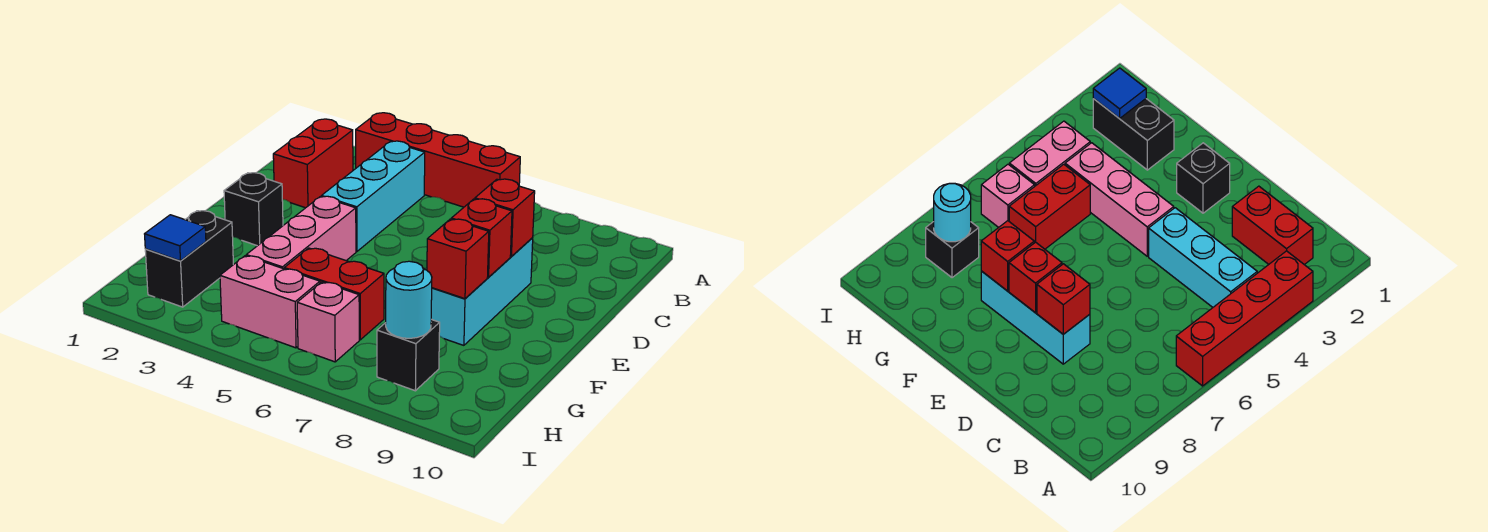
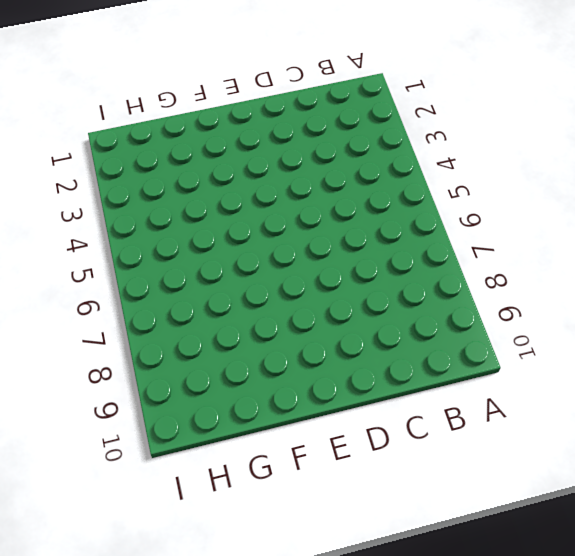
none -> red brick A3:A6 level 1
none -> red brick B2:C2 level 1
none -> cyan brick B4:D4 level 1

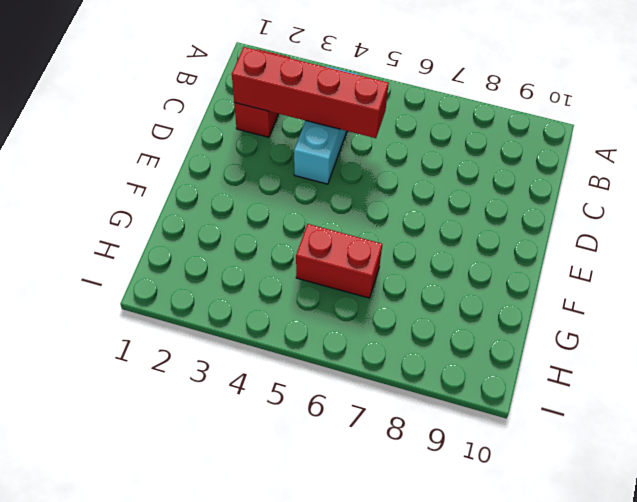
red brick C2:C5 level 2 -> red brick A3:A6 level 1
none -> cyan brick D8:F8 level 1
none -> black brick E2 level 1
none -> pink brick E4:G4 level 1

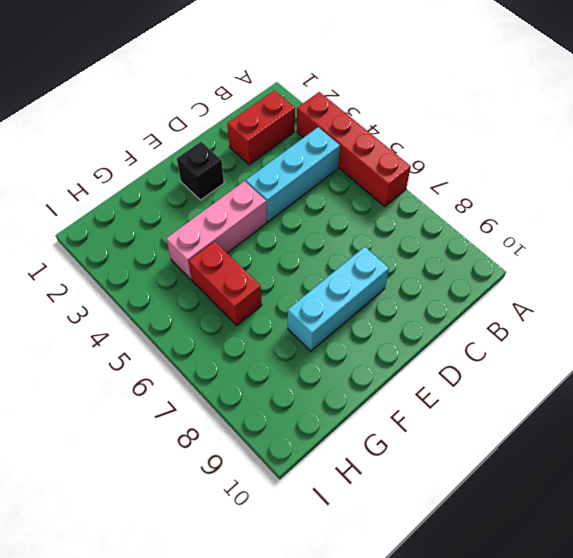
none -> black brick G2:H2 level 1
none -> pink brick H4:H5 level 1
none -> pink brick H6 level 1

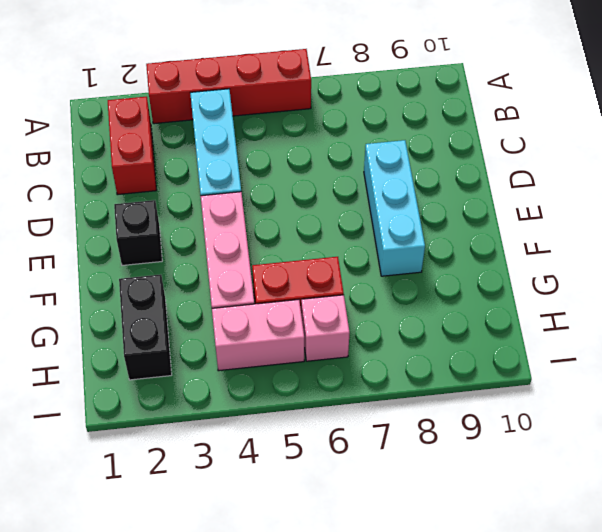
none -> black brick H8 level 1
none -> red brick D8 level 2
none -> red brick E8 level 2

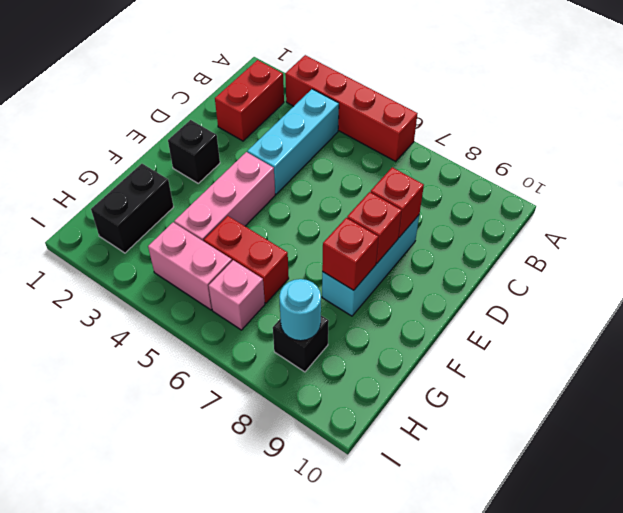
none -> blue tile H2 level 2

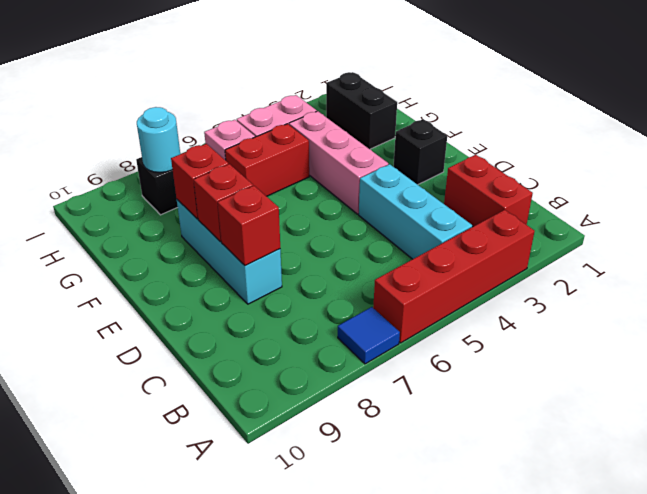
blue tile A7 level 1 -> blue tile H2 level 2

